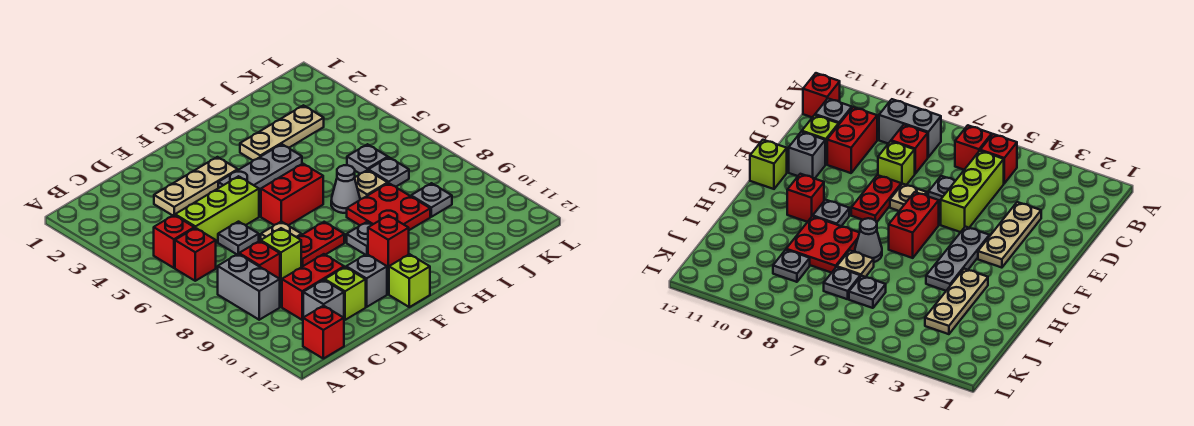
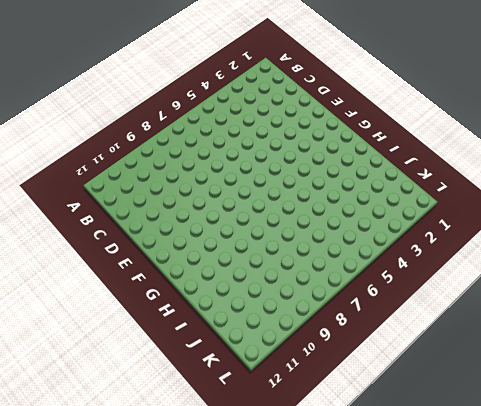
none -> red brick B5 level 1
none -> red brick B6 level 1
none -> grey brick B8:B9 level 1

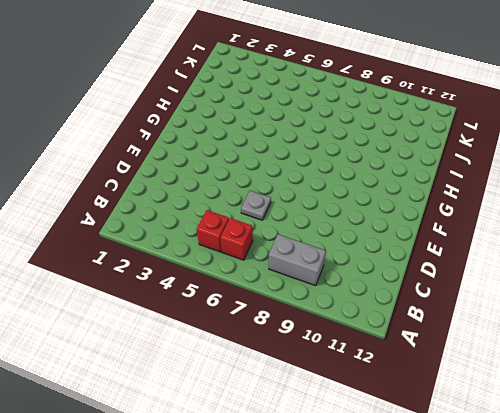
none -> red brick B12 level 1
none -> lime brick C5:E5 level 1
none -> red brick C8 level 1

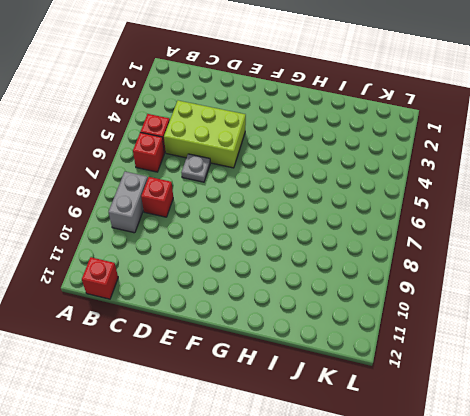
lime brick C4:E5 level 1 -> lime brick C5:E5 level 1
none -> red brick C10:D10 level 1
none -> grey brick C11 level 1
none -> tan plate D3:F3 level 1

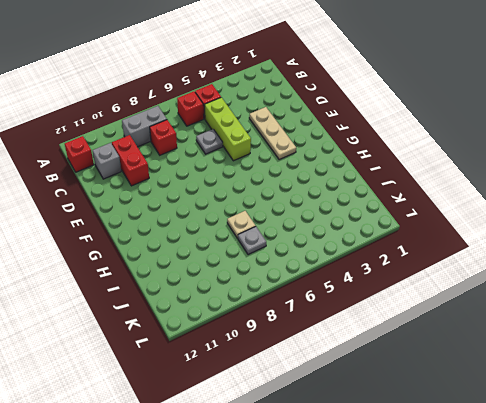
none -> lime brick D8 level 1
none -> lime brick D11 level 1
none -> tan plate E7 level 1

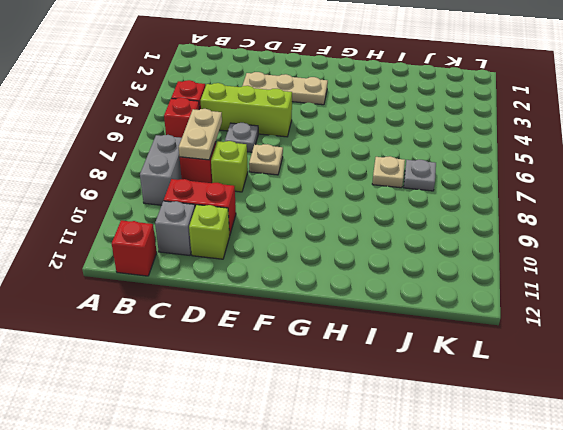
tan plate C7:C8 level 2 -> none
none -> red plate E8:F8 level 1
none -> grey brick E11 level 1
none -> grey plate F4:H4 level 1

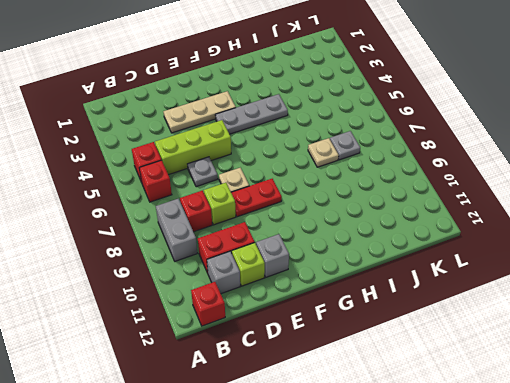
none -> red brick F6:G6 level 1
none -> lime brick F12 level 1
none -> grey plate G9 level 1

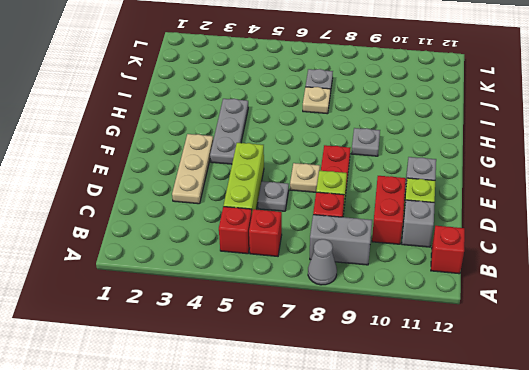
grey cone A8 level 1 -> grey cone H7 level 1
none -> red brick F6:G6 level 1
none -> lime brick F12 level 1
none -> red brick G10 level 1

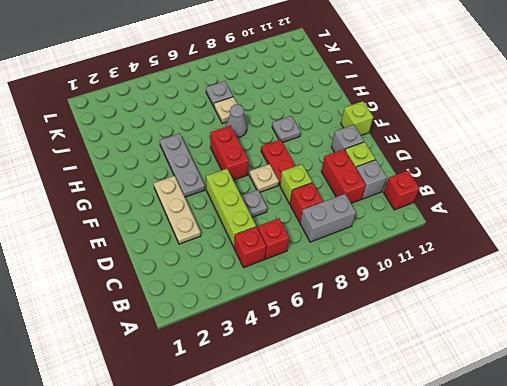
none -> red brick G10 level 1
none -> tan plate H3:J3 level 1
none -> red plate H8:I9 level 1

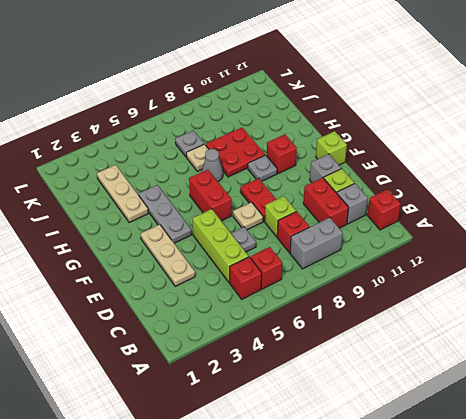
none -> grey plate J6 level 1
none -> grey plate J9 level 1

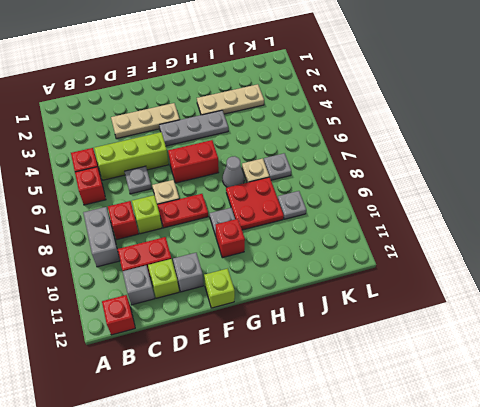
none -> grey plate J6 level 1

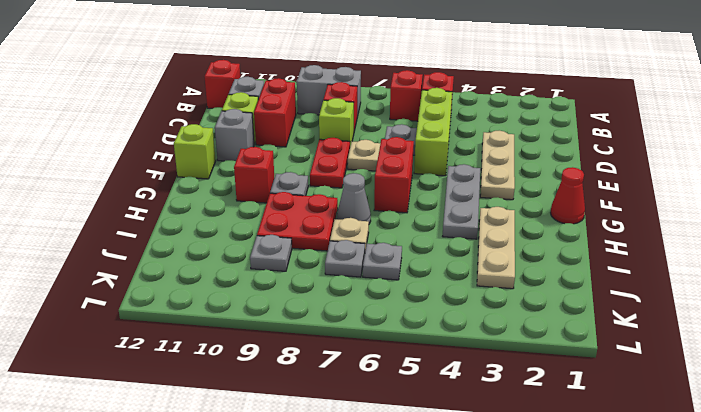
red cone G1 level 1 -> none

